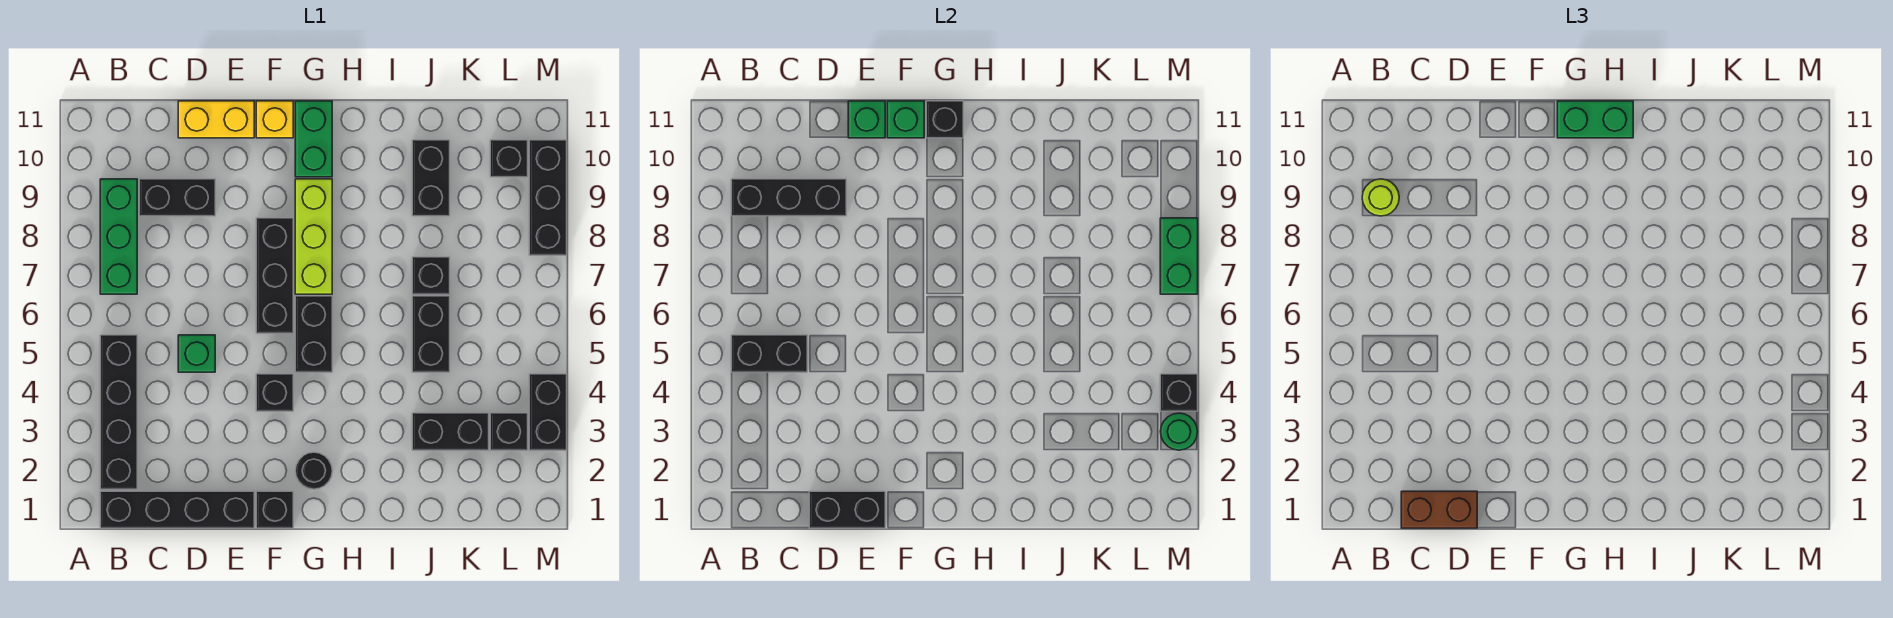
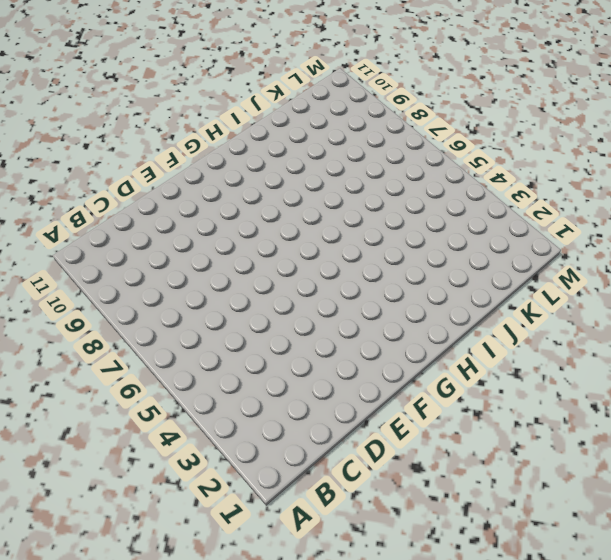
none -> black brick B1:E1 level 1
none -> black brick B2:B5 level 1
none -> green brick B7:B9 level 1
none -> black brick C9:D9 level 1

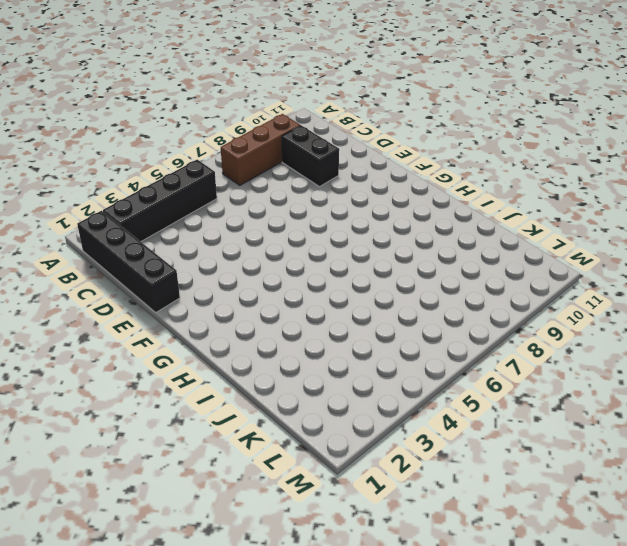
brown brick B7:B9 level 1 -> green brick B7:B9 level 1
none -> green brick D5 level 1
none -> yellow brick D11:E11 level 1
none -> black brick F1 level 1
none -> black brick F4 level 1

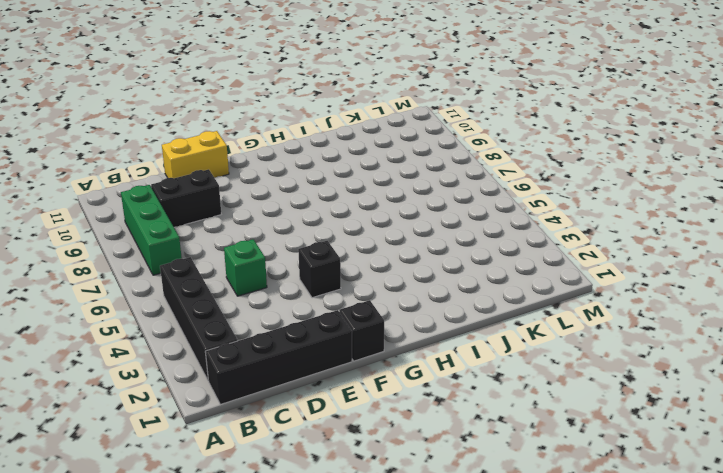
none -> black brick F6:F8 level 1
none -> yellow brick F11 level 1
none -> black round brick G2 level 1
none -> black brick G5:G6 level 1

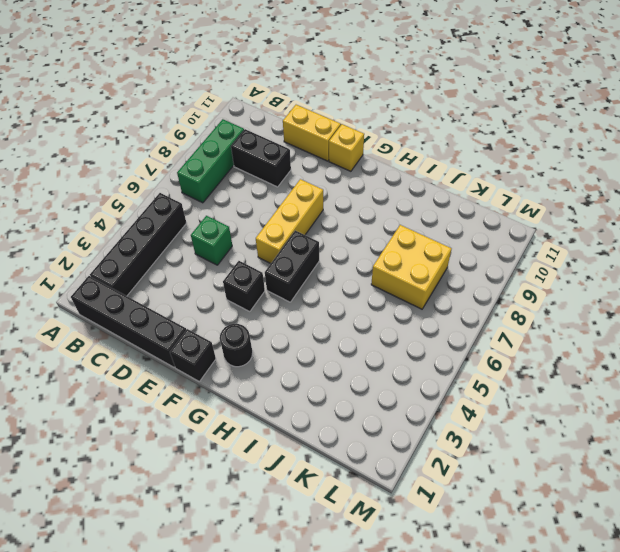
yellow brick F6:F8 level 1 -> black brick F6:F8 level 1
yellow brick J7:K8 level 1 -> black brick J7 level 1
none -> lime brick G7:G9 level 1
none -> green brick G10:G11 level 1
none -> black brick J3:K3 level 1
none -> black brick J5:J6 level 1

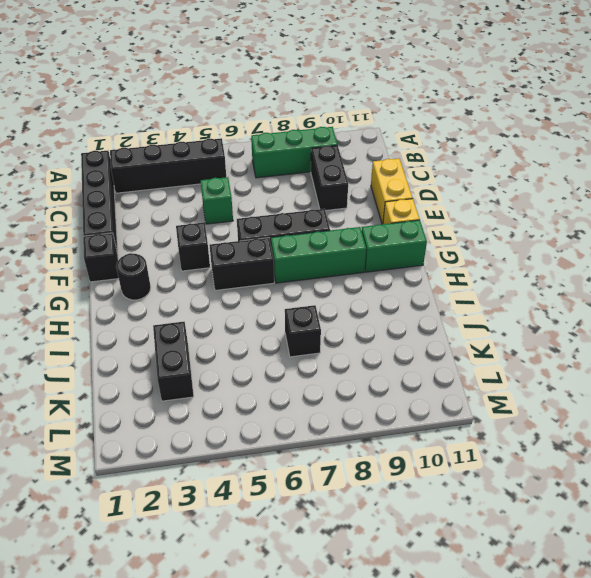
green brick G7:G9 level 1 -> lime brick G7:G9 level 1
none -> black brick J5:J6 level 1
none -> black brick J9:J10 level 1
none -> black brick L3 level 1
none -> black brick L10 level 1

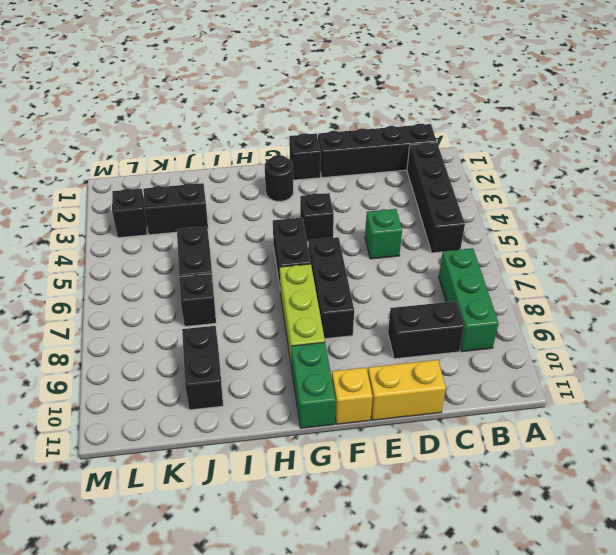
none -> black brick L10 level 1
none -> black brick M3:M4 level 1
none -> black brick M8:M10 level 1
none -> black brick B5:C5 level 2

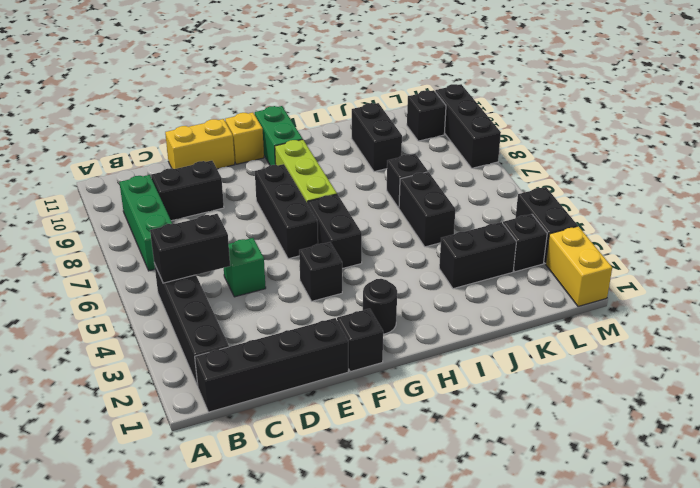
yellow brick M1:M2 level 1 -> none
none -> black brick B9:D9 level 2
none -> black brick D1:E1 level 2
none -> green brick E11 level 2
none -> green brick F11 level 2

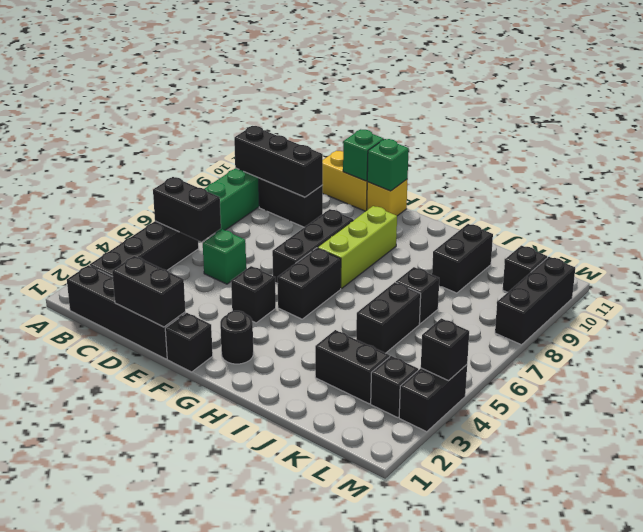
none -> green brick G10:G11 level 1
none -> black brick G11 level 2
none -> green round brick M3 level 2
none -> green brick M7:M8 level 2

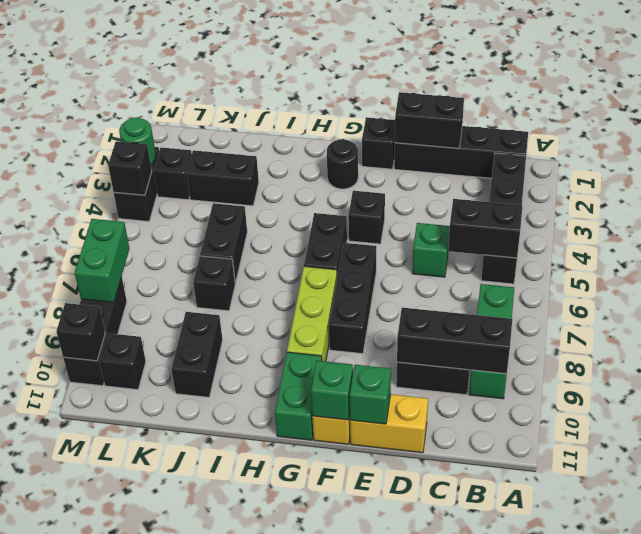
black brick M10 level 2 -> black brick G11 level 2
none -> lime round brick B9 level 3
none -> brown brick C1:D1 level 3
none -> green brick G11:H11 level 3

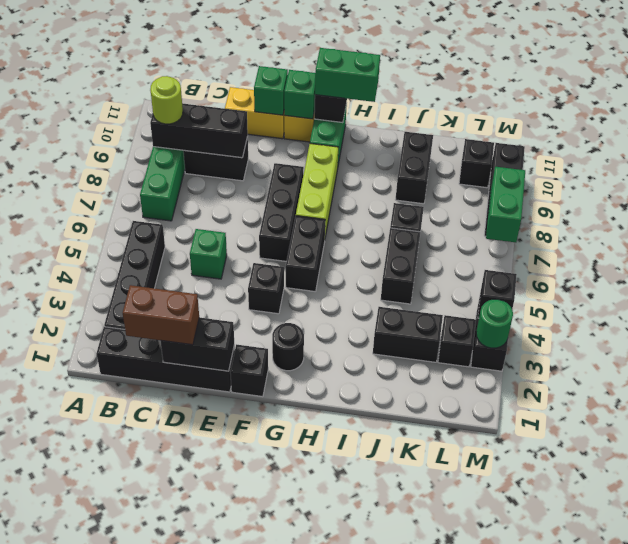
none -> black brick B5:C5 level 2

